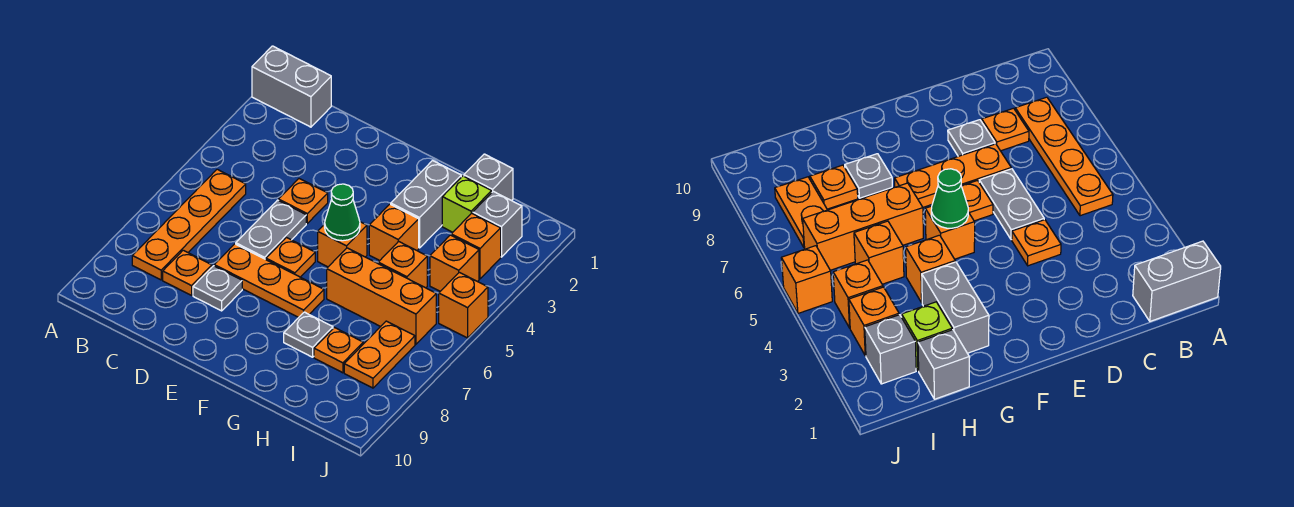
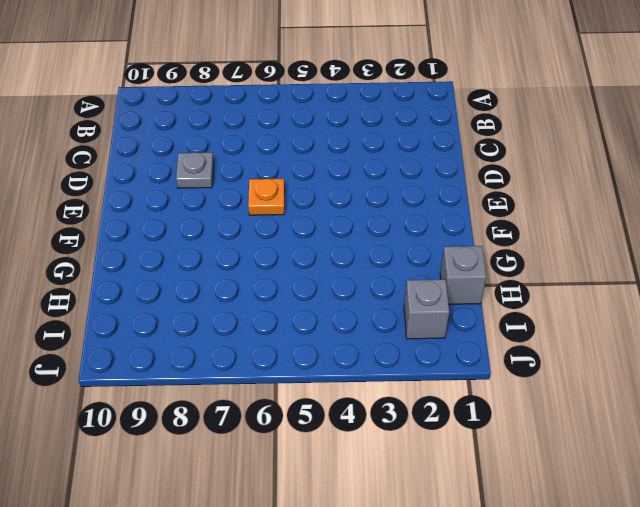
none -> grey brick A1:B1 level 1
none -> orange plate B5:B8 level 1
none -> orange plate C8 level 1

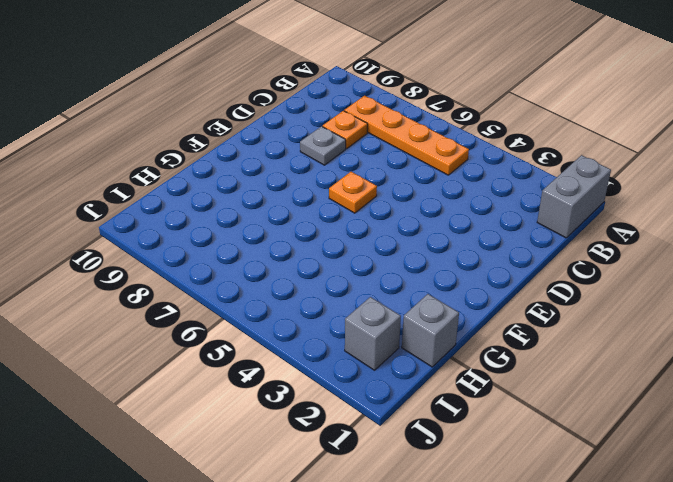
none -> orange plate D4 level 1
none -> grey plate D5:D6 level 1
none -> orange plate D7:F7 level 1

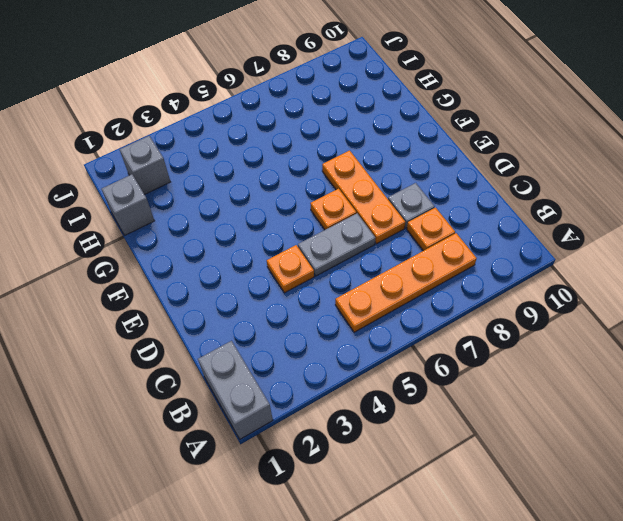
none -> orange brick F5 level 1
none -> grey brick G2:G3 level 1
none -> orange brick G4 level 1

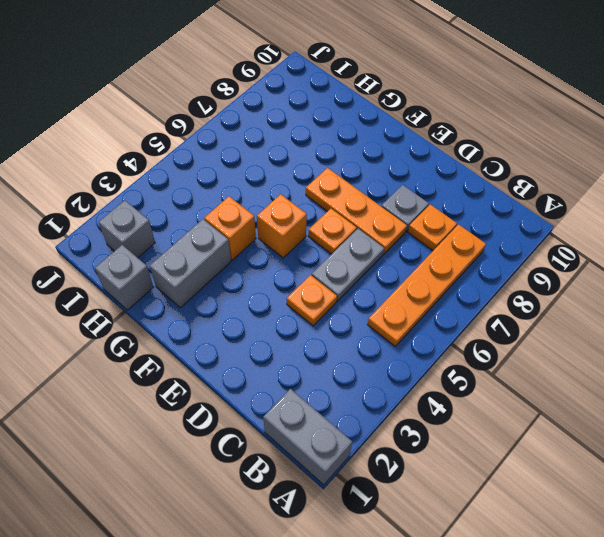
none -> orange brick G6:I6 level 1
none -> grey plate G8 level 1
none -> lime brick H2 level 1

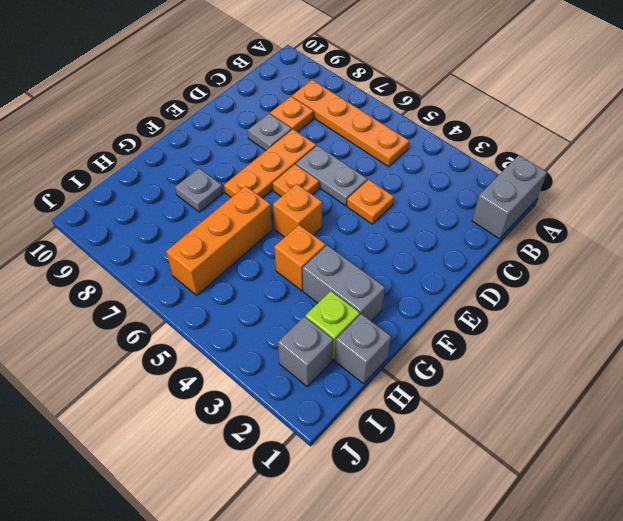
none -> orange brick H5 level 1
none -> orange plate H8 level 1
none -> orange brick I3 level 1

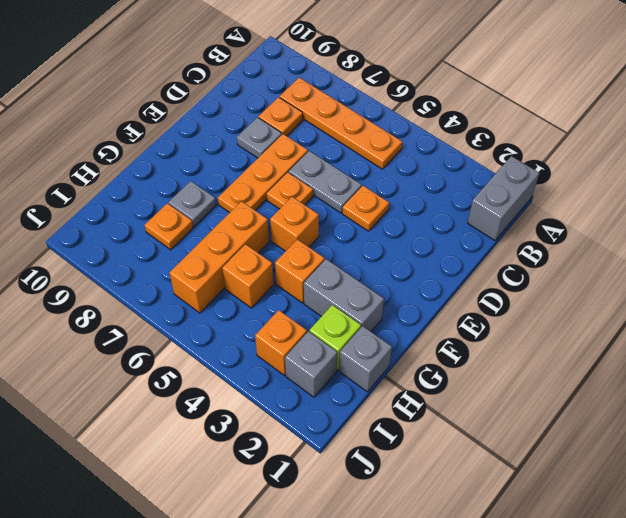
none -> orange brick I4 level 1
none -> orange plate I7:I8 level 1
none -> orange brick J5 level 1

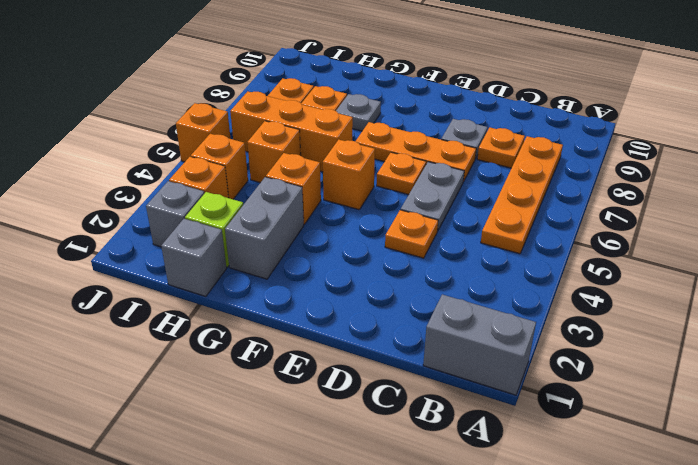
none -> green cone F5 level 2

